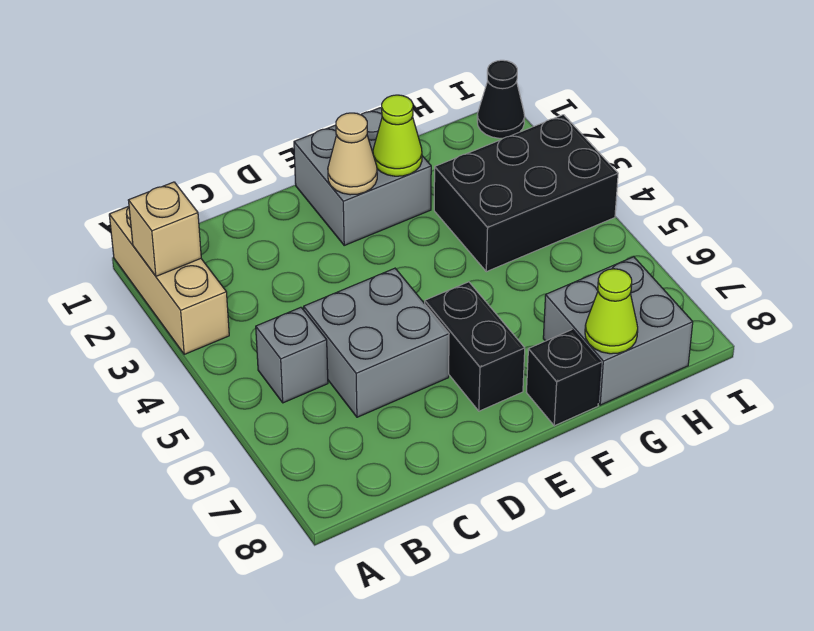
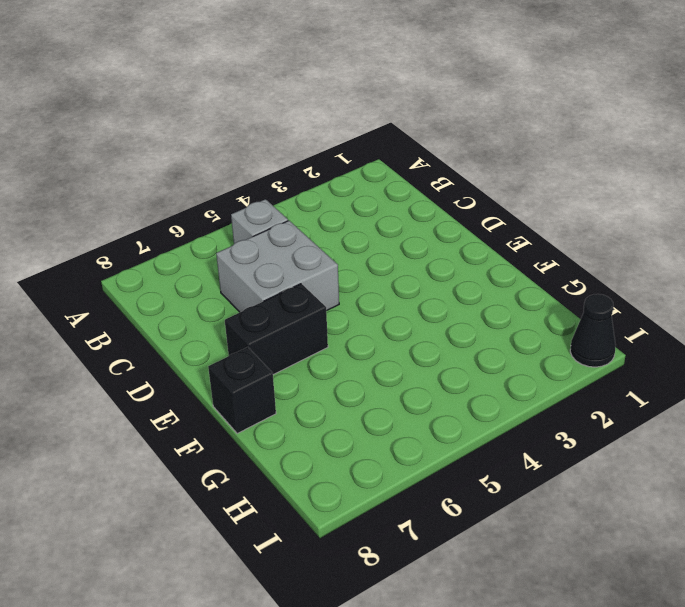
none -> tan brick A1:A3 level 1
none -> grey brick E1:F2 level 1
none -> black brick G3:I4 level 1

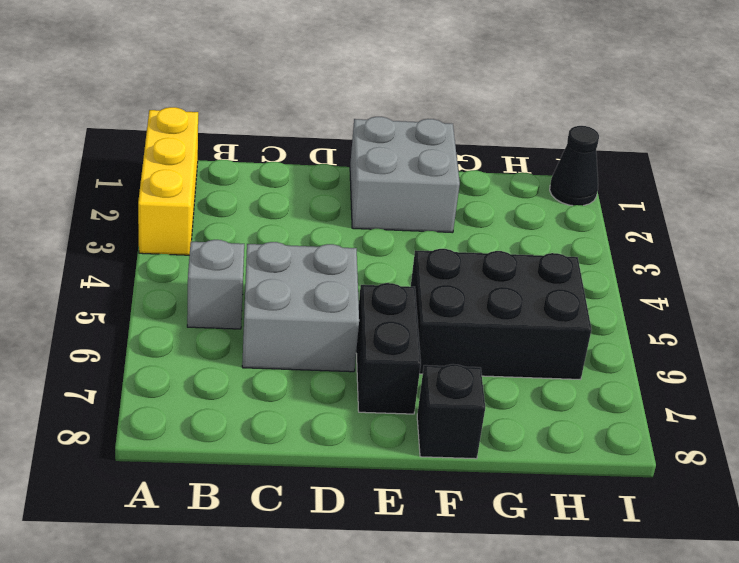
yellow brick A1:A3 level 1 -> tan brick A1:A3 level 1
black brick F5:H6 level 1 -> black brick G3:I4 level 1
none -> grey brick G7:H8 level 1
none -> tan brick A2 level 2
none -> tan cone E2 level 2

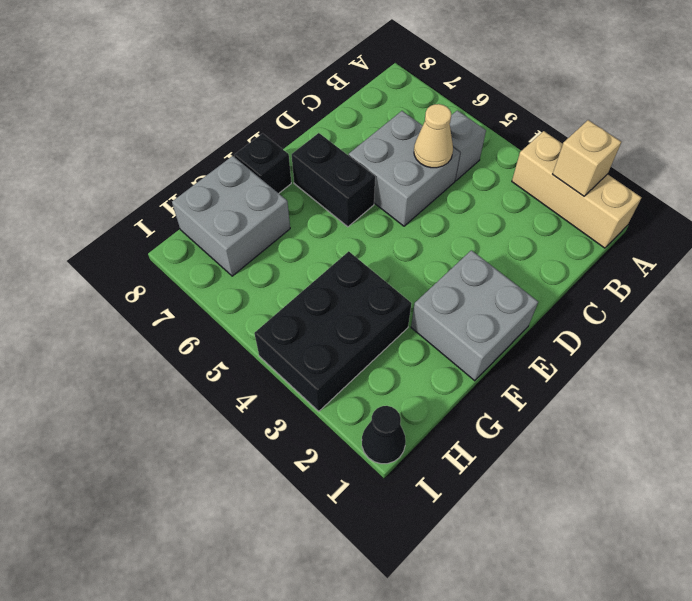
tan cone C5 level 2 -> tan cone E2 level 2
none -> lime cone F2 level 2
none -> lime cone G8 level 2

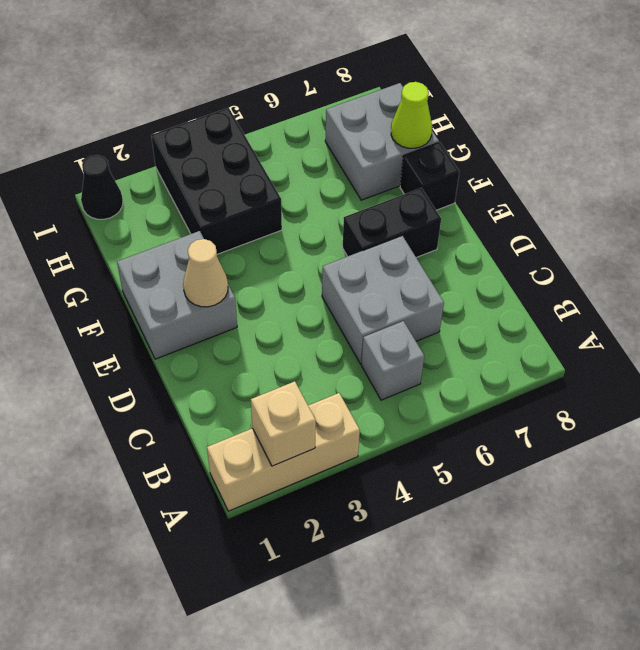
none -> lime cone F2 level 2

